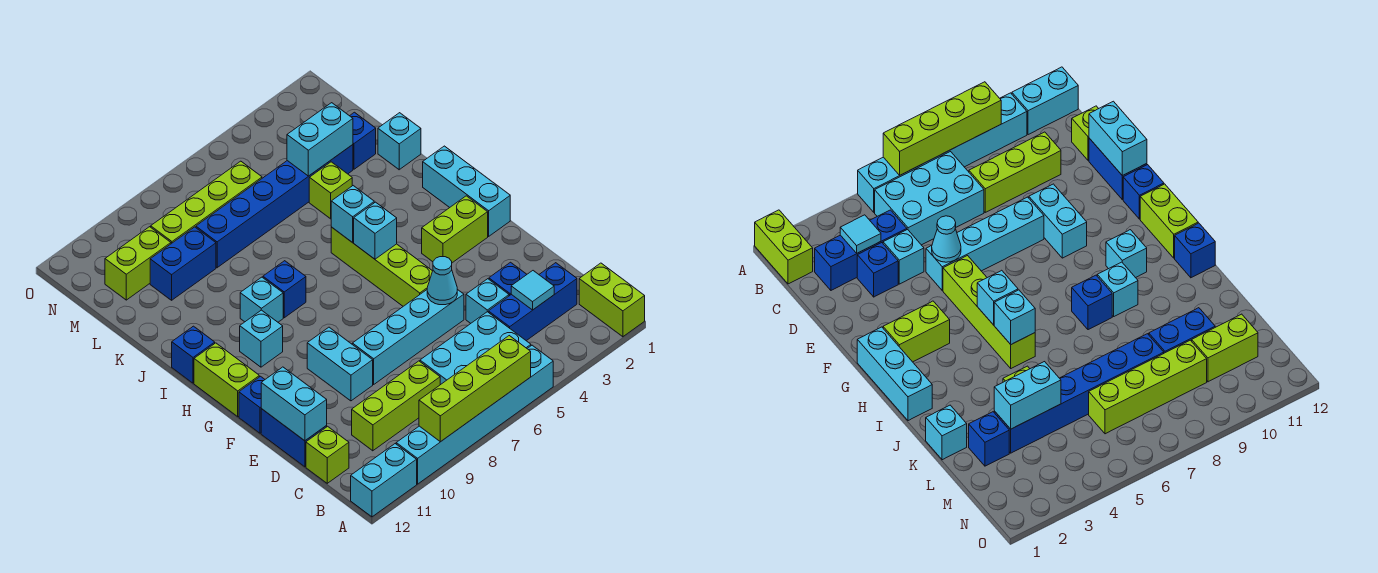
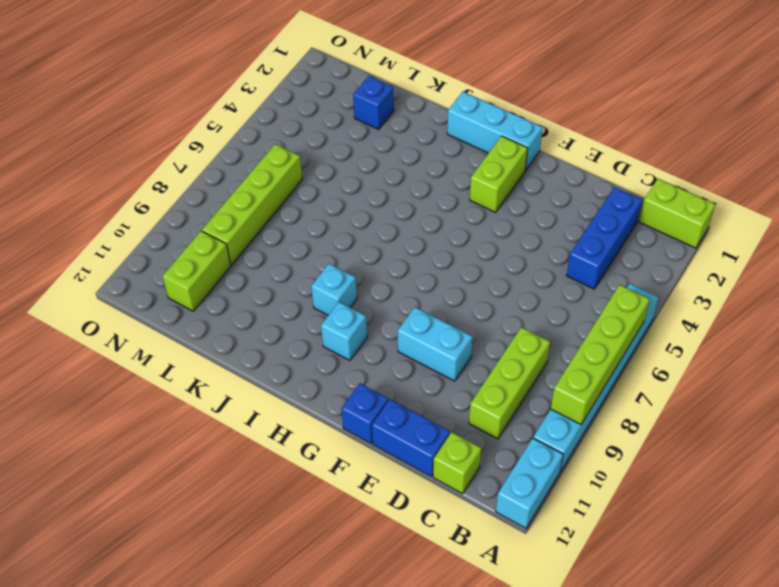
none -> cyan brick B5:C7 level 1
none -> blue brick D3 level 1
none -> cyan brick D4 level 1
none -> cyan brick E5:E8 level 1

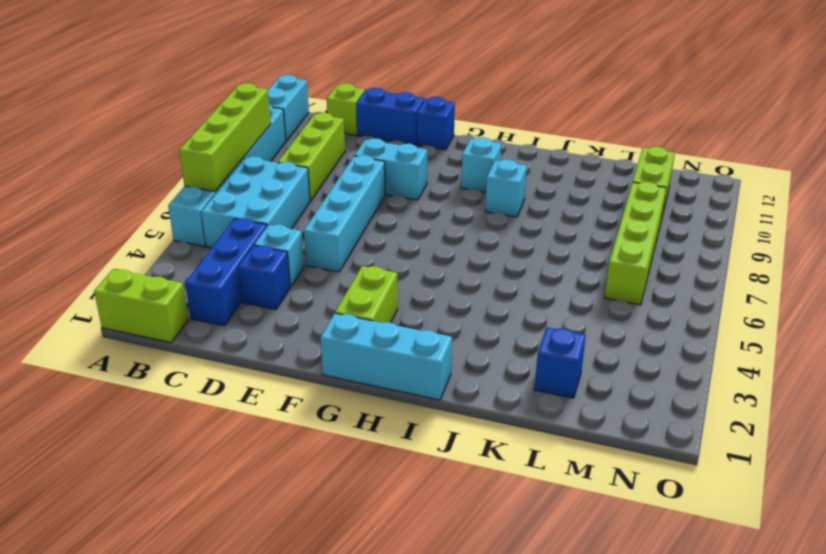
none -> lime brick F5:I5 level 1
none -> lime brick G12:H12 level 1
none -> blue brick I8 level 1
none -> blue brick I12 level 1

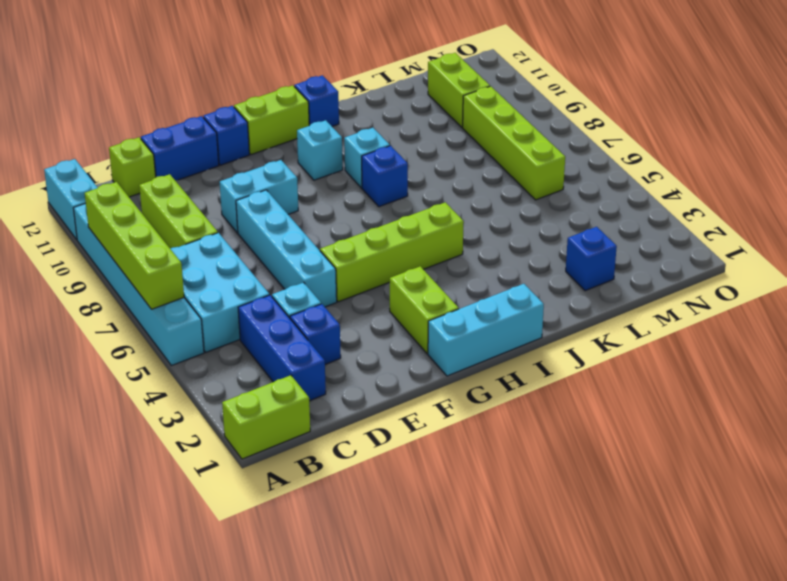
none -> cyan brick K1 level 1
none -> lime brick K4 level 1
none -> blue brick L3:L8 level 1
none -> blue brick L9:L10 level 1

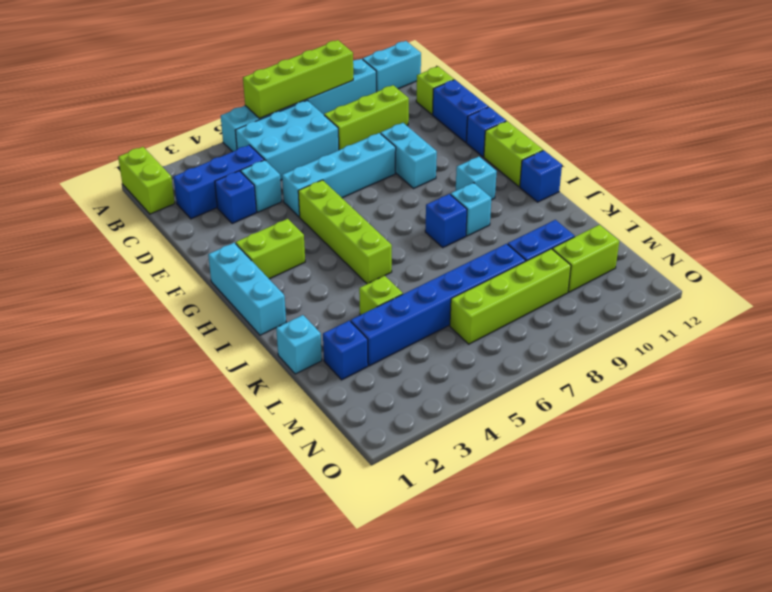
none -> cyan tile C3 level 2
none -> cyan brick D12:E12 level 2
none -> cyan cone E5 level 2
none -> cyan brick H5 level 2

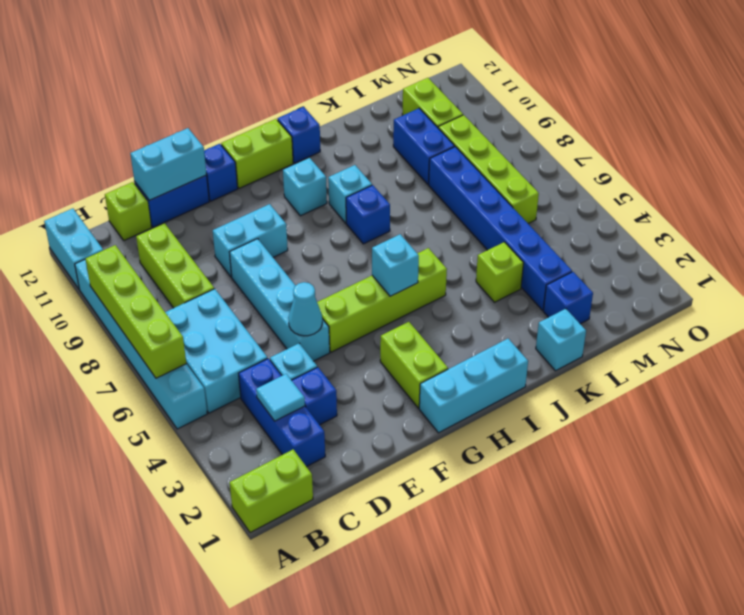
none -> cyan brick I5 level 2
none -> cyan brick L3:L4 level 2

